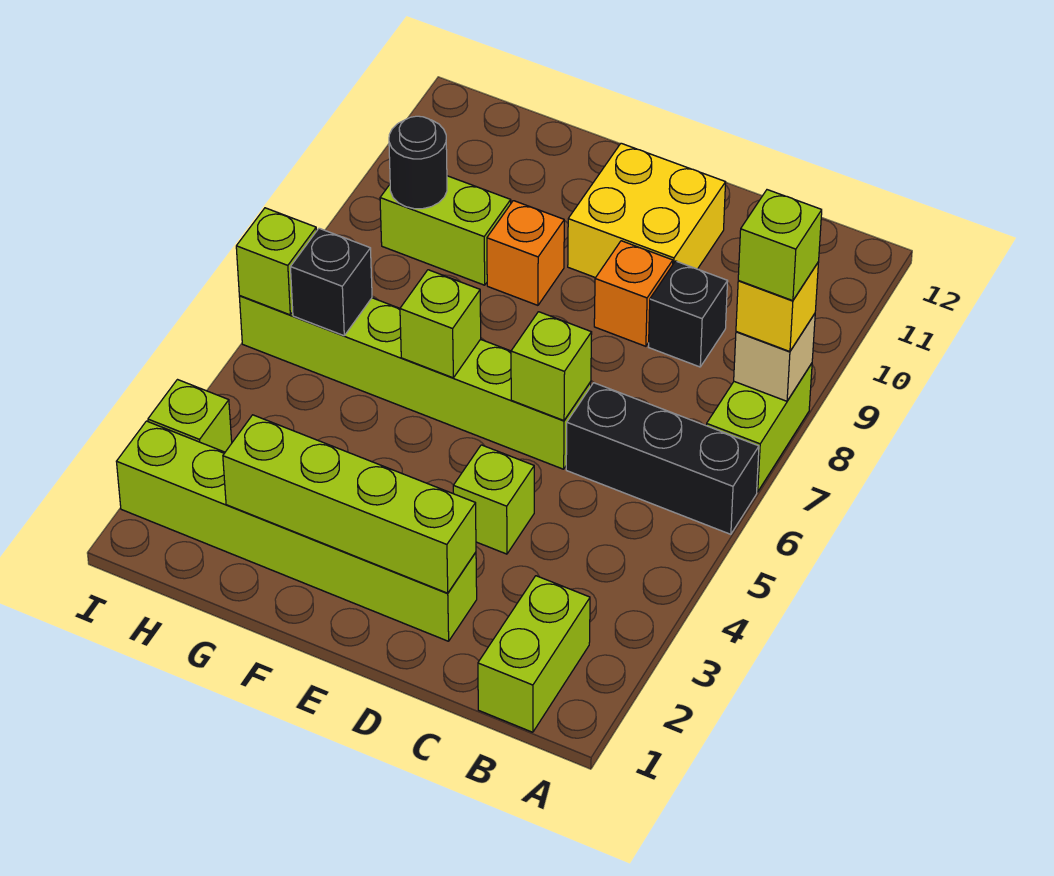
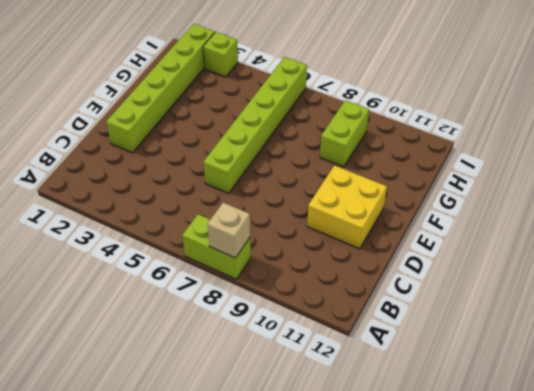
none -> black brick A6:C6 level 1
none -> lime brick B1:B2 level 1
none -> black brick C9 level 1

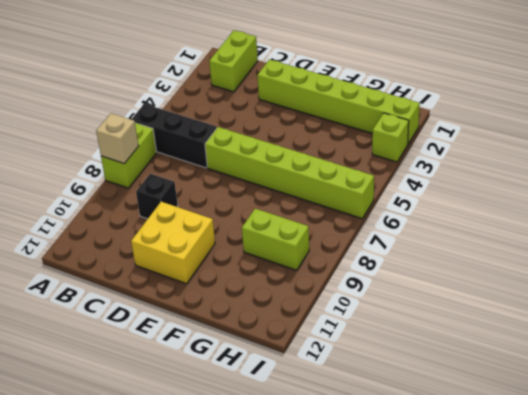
none -> lime brick D4 level 1
none -> orange brick D9 level 1
none -> orange brick F9 level 1

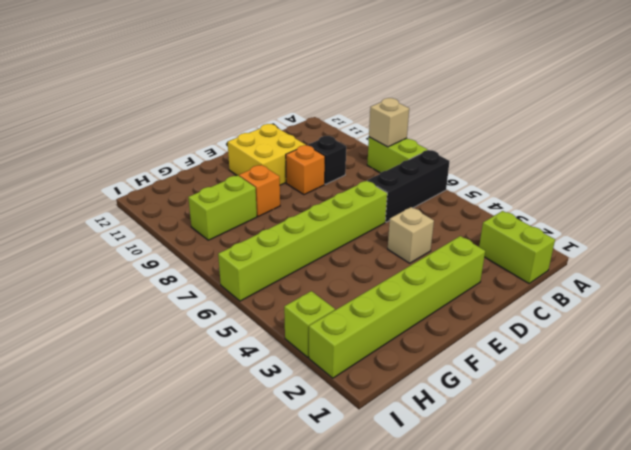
tan brick D4 level 1 -> lime brick D4 level 1
none -> lime brick D2:G2 level 2
none -> lime brick D6 level 2
none -> lime brick F6 level 2

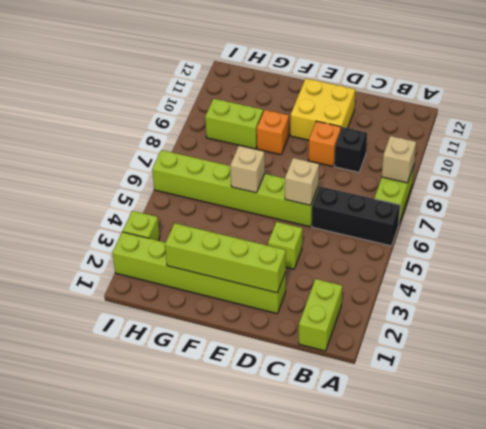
tan brick D6 level 2 -> lime brick D6 level 2
tan brick F6 level 2 -> lime brick F6 level 2
none -> black brick H6 level 2
none -> black round brick H9 level 2
none -> lime brick I6 level 2

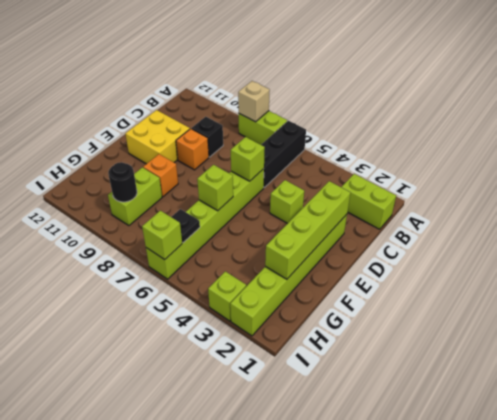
black plate H6 level 2 -> black brick H6 level 2
none -> yellow brick A8 level 3
none -> lime brick A8 level 4

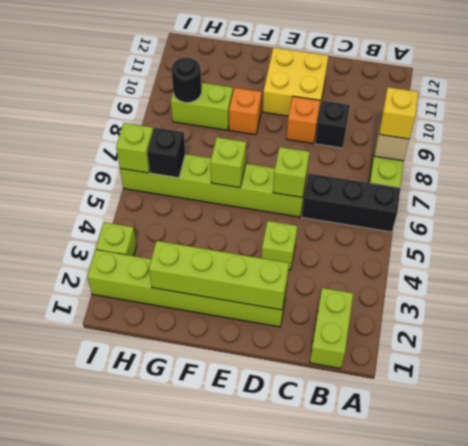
none -> lime brick A8 level 4

